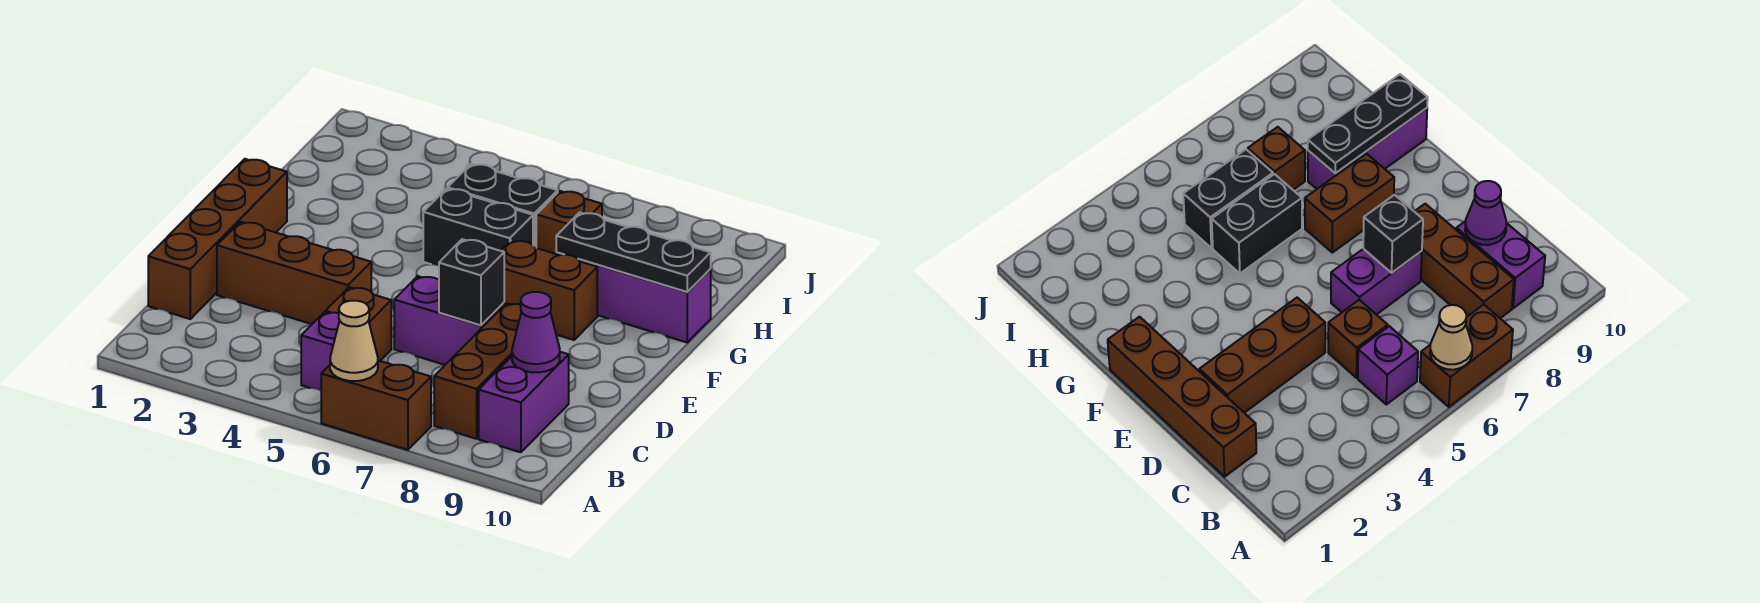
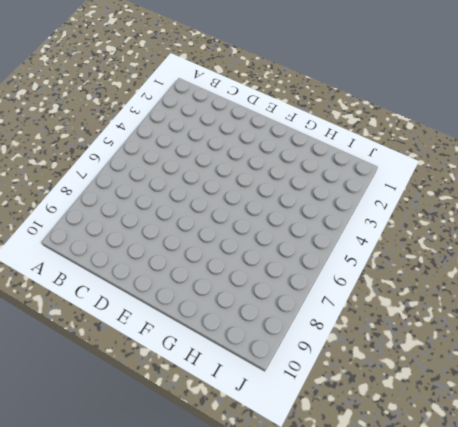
none -> brown brick A6:A7 level 1
none -> purple brick B5 level 1
none -> brown brick B8:D8 level 1

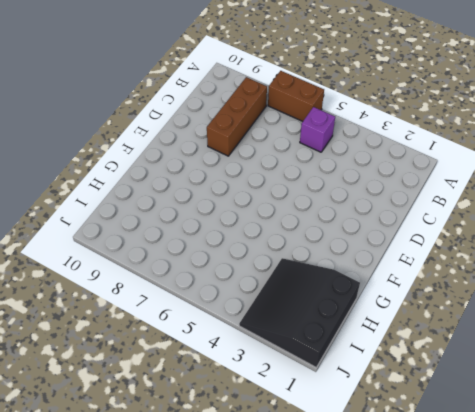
black slope H1:J3 level 1 top 1 -> none
none -> purple brick B9:C9 level 1
none -> brown brick C1:F1 level 1
none -> brown brick C5 level 1

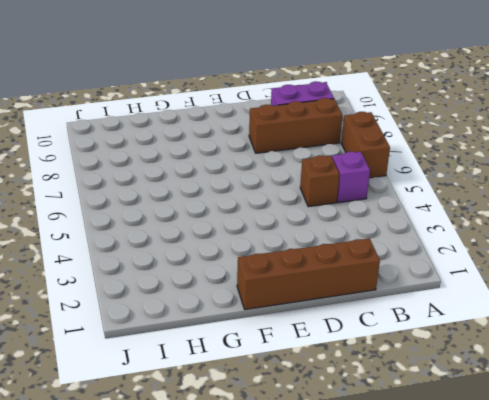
none -> brown brick D2:D4 level 1
none -> purple brick D6:D7 level 1
none -> brown brick F7:F8 level 1

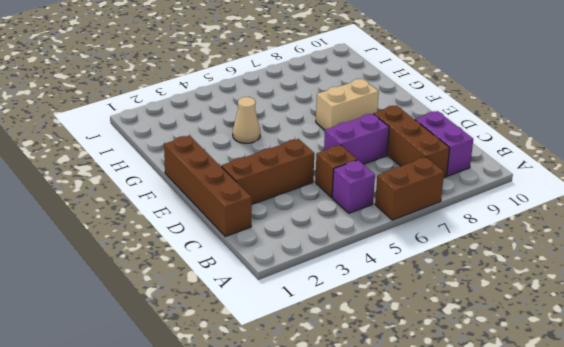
tan brick F7:F8 level 1 -> brown brick F7:F8 level 1
tan cone G4 level 1 -> tan cone A6 level 2
none -> black brick G5:G6 level 1
none -> purple brick G8:G10 level 1
none -> black brick H5:H6 level 1

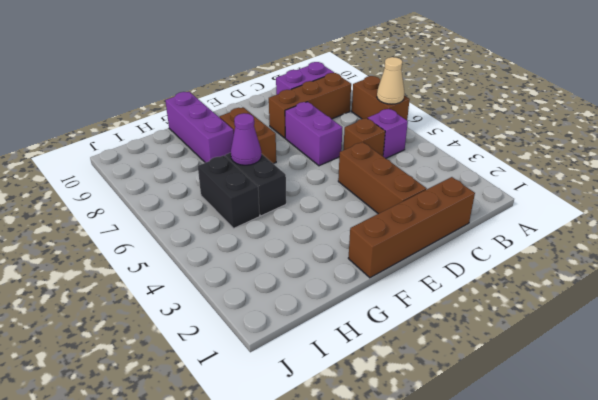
purple cone G6 level 2 -> purple cone C9 level 2
none -> brown brick H7 level 1
none -> black brick D7 level 2
none -> black plate G8:G10 level 2

